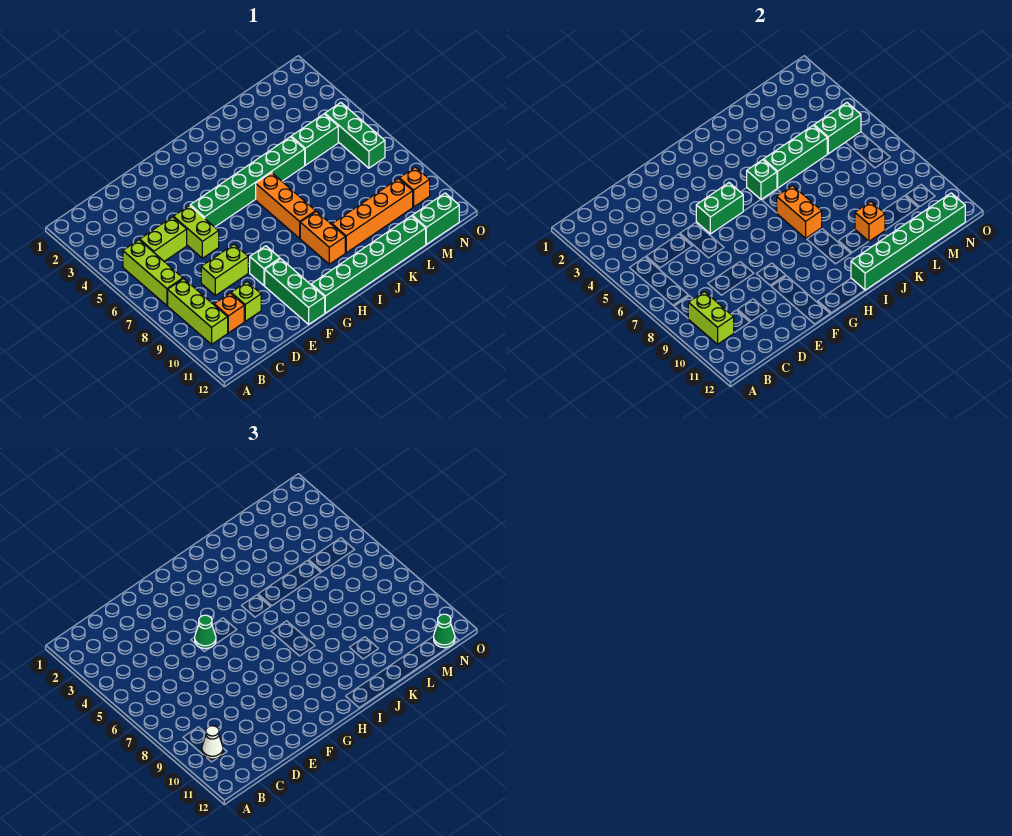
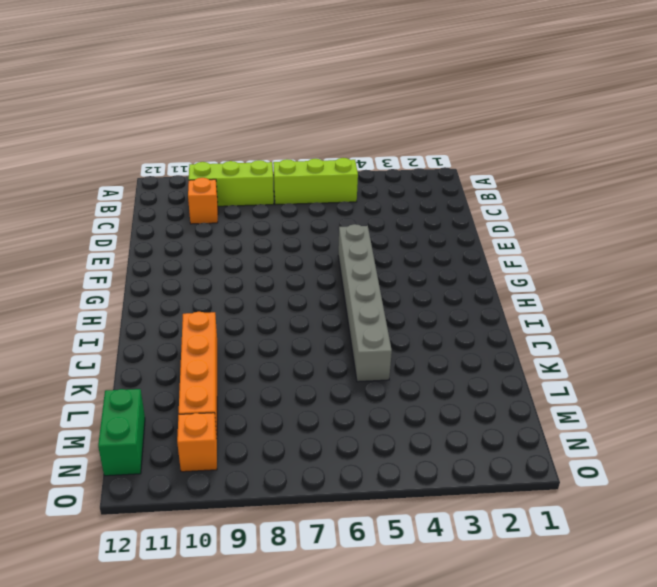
grey brick F5:K5 level 1 -> green brick F5:K5 level 1
none -> lime brick C5:D5 level 1
none -> lime brick D8:E8 level 1
none -> lime brick D10 level 1

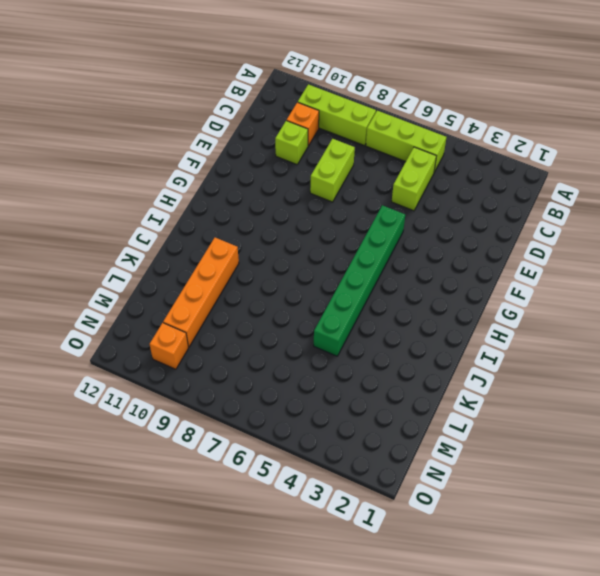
none -> lime brick E5:E6 level 1
none -> green brick F9 level 1
none -> green brick F10:F12 level 1

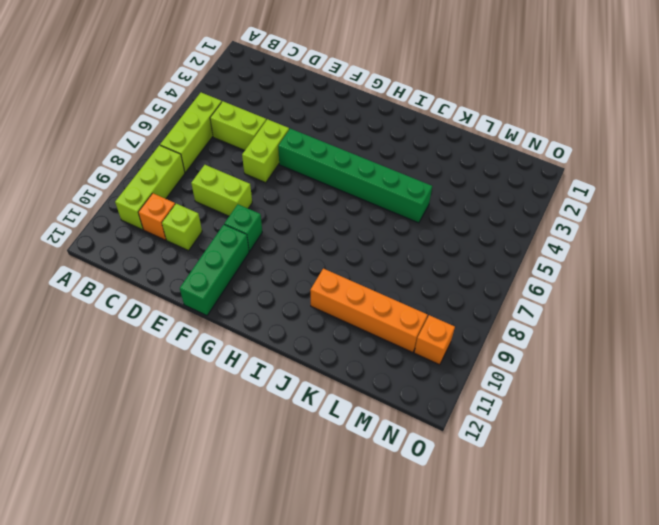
none -> green brick G12:L12 level 1
none -> orange brick I6:I8 level 1
none -> orange brick I9:I10 level 1

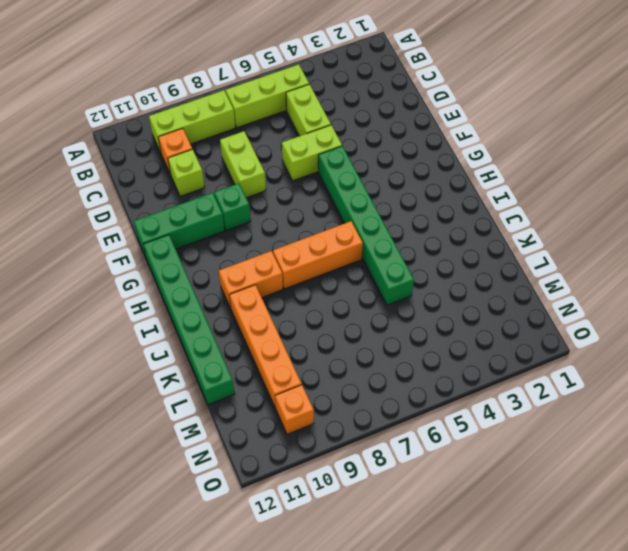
none -> green brick L5:M5 level 1
none -> green brick M12:N12 level 1
none -> green brick N5:N7 level 1

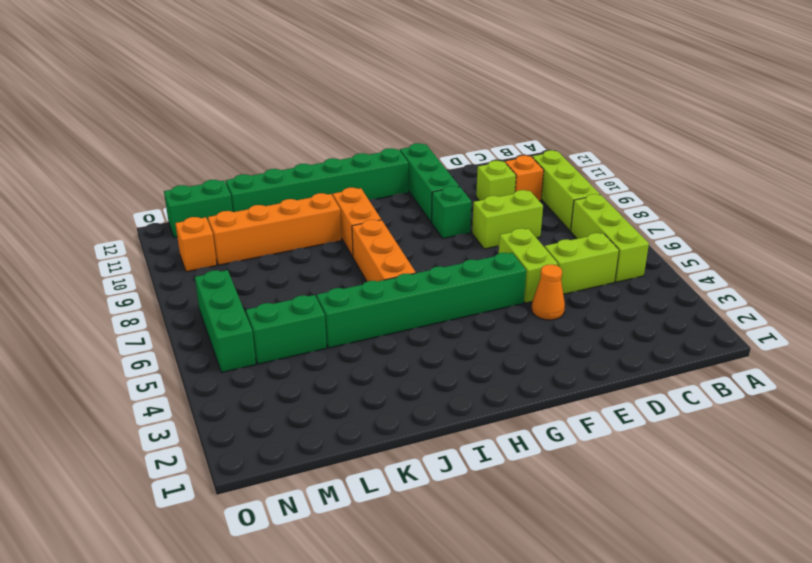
orange cone E4 level 1 -> none
none -> lime brick B9:B10 level 2
none -> green brick F5:G5 level 2
none -> green brick I5 level 2

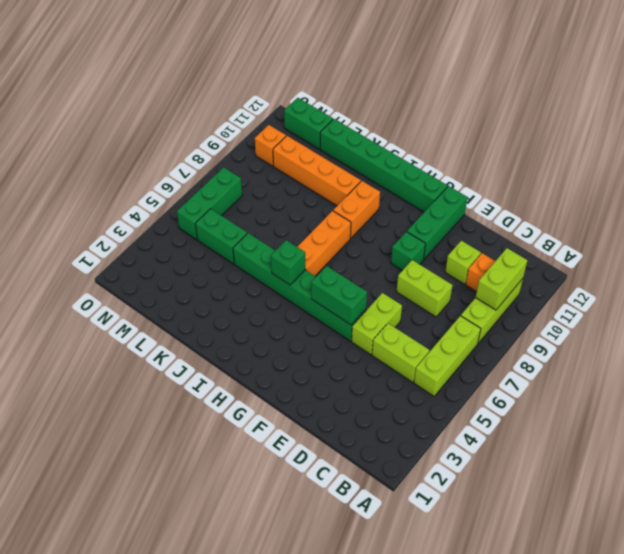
none -> orange brick I7:I8 level 2
none -> green brick I12:N12 level 2
none -> green brick J5:L5 level 2

